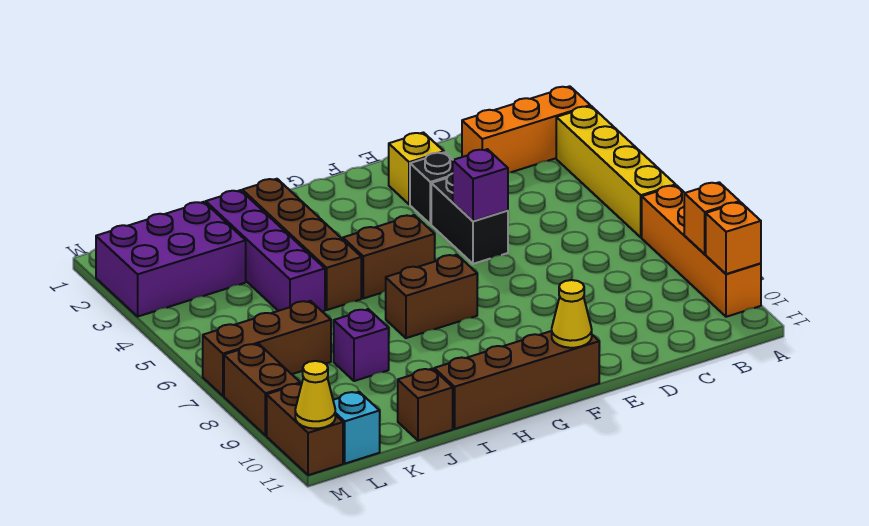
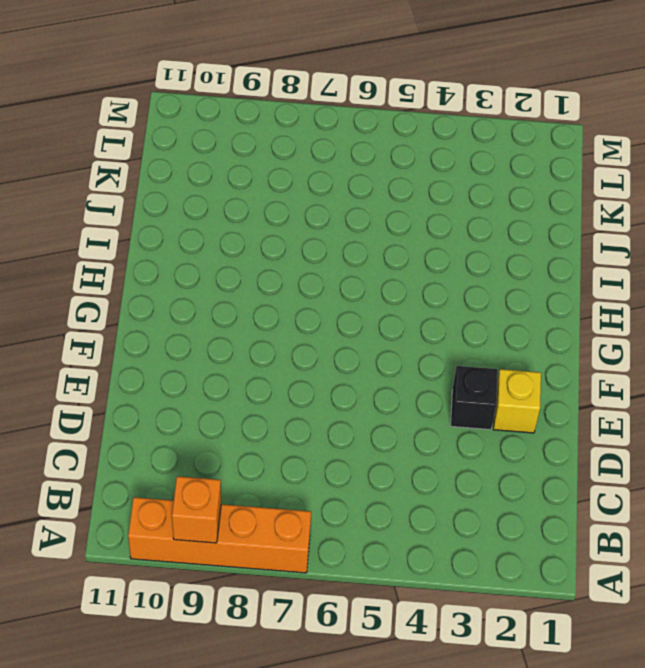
none -> orange brick A2:C2 level 1
none -> yellow brick A3:A6 level 1
none -> black brick E4:E5 level 1

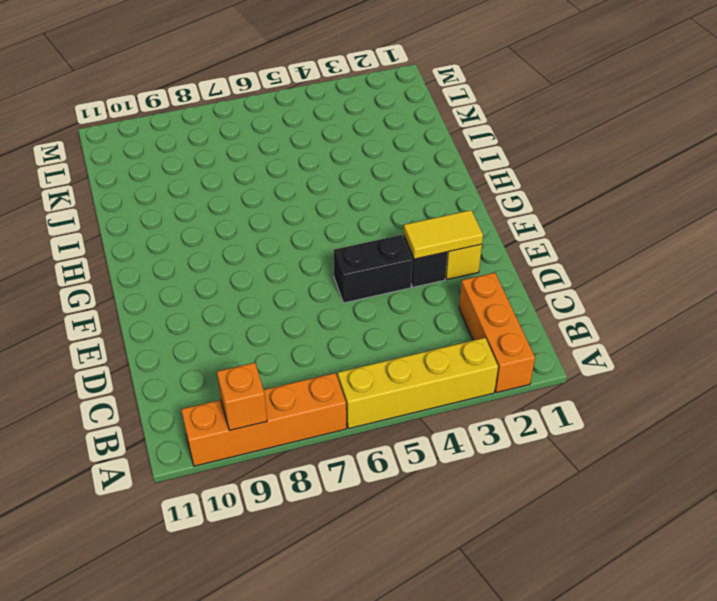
yellow tile E2:E3 level 2 -> none
none -> brown brick F11:I11 level 1
none -> brown brick G5:H5 level 1
none -> brown brick G7:H7 level 1

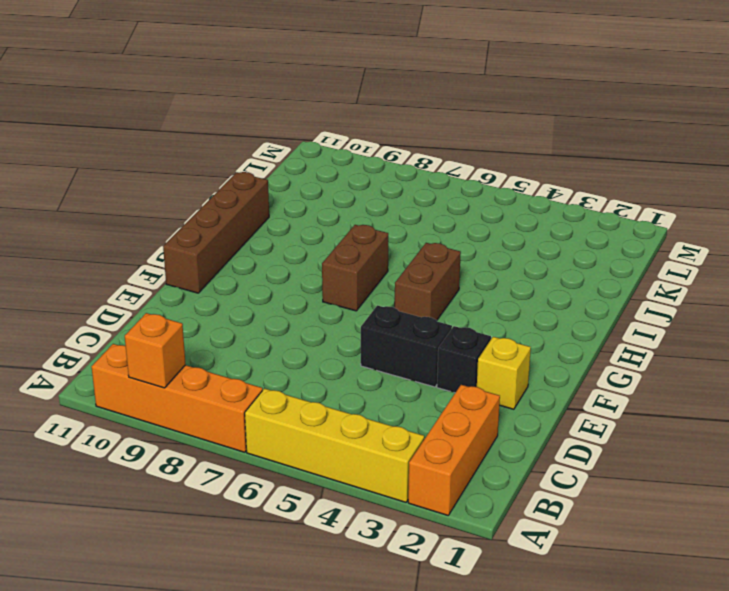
none -> brown brick I2:I5 level 1
none -> purple brick J2:J5 level 1
none -> purple brick J8 level 1

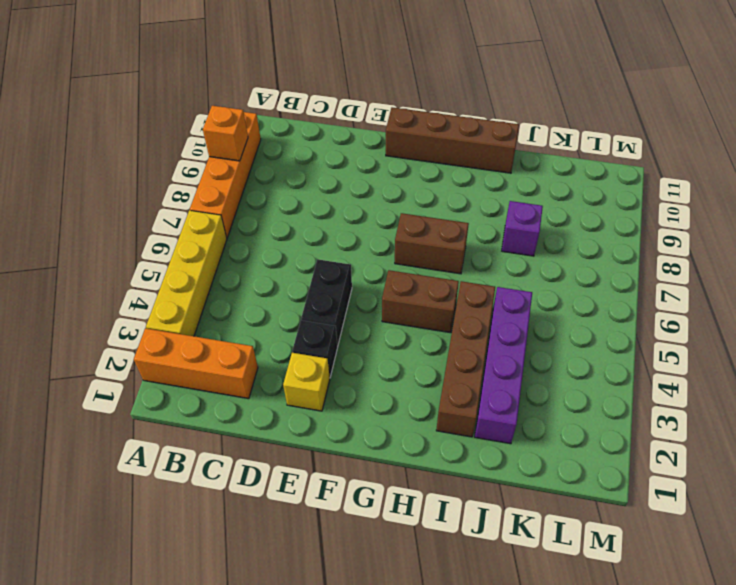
none -> brown brick J11 level 1
none -> purple brick K2:M3 level 1
none -> brown brick K7:M7 level 1

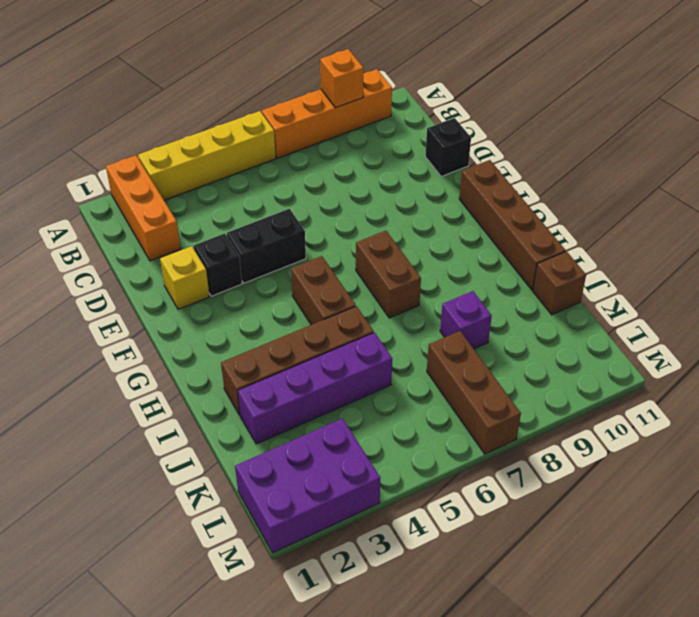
black brick D11 level 1 -> none
purple brick L1:M3 level 1 -> purple brick K2:M3 level 1
none -> cyan brick L11 level 1
none -> brown brick M8:M9 level 1
none -> brown brick M10:M11 level 1

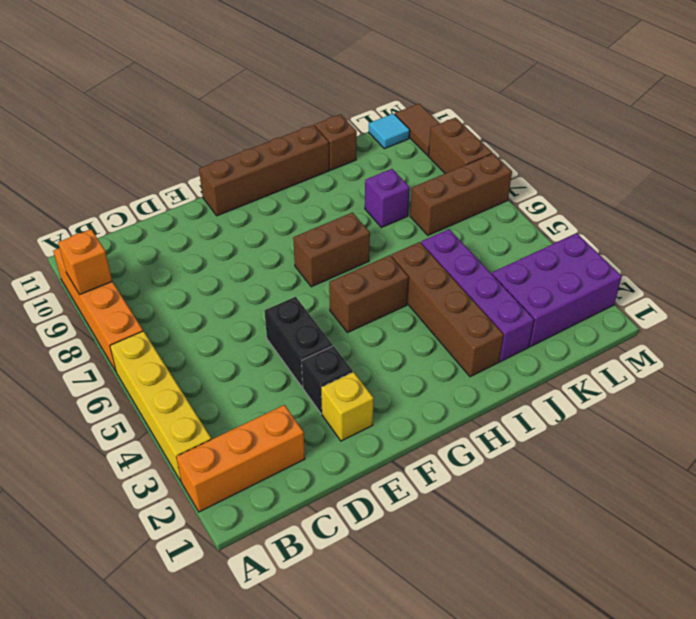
cyan tile L11 level 1 -> cyan brick L11 level 1
brown tile M10:M11 level 1 -> brown brick M10:M11 level 1
none -> orange brick A10 level 2
none -> purple brick E5 level 2
none -> yellow cone F11 level 2

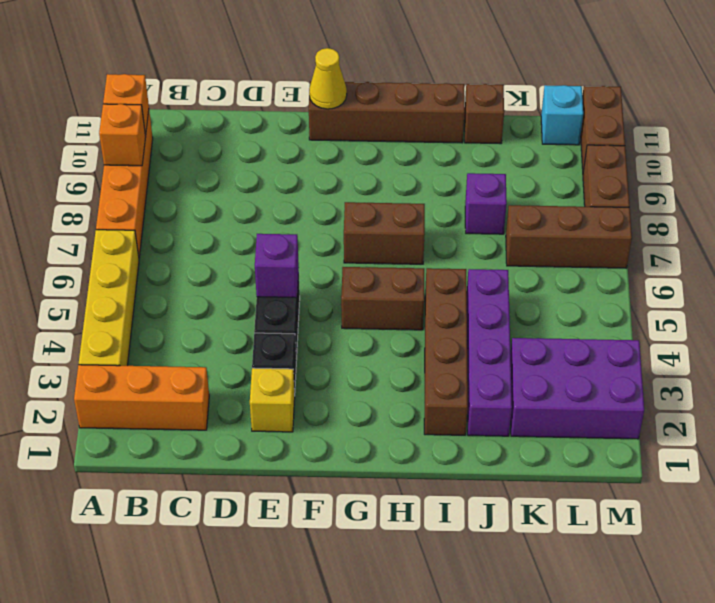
none -> yellow cone M11 level 2

